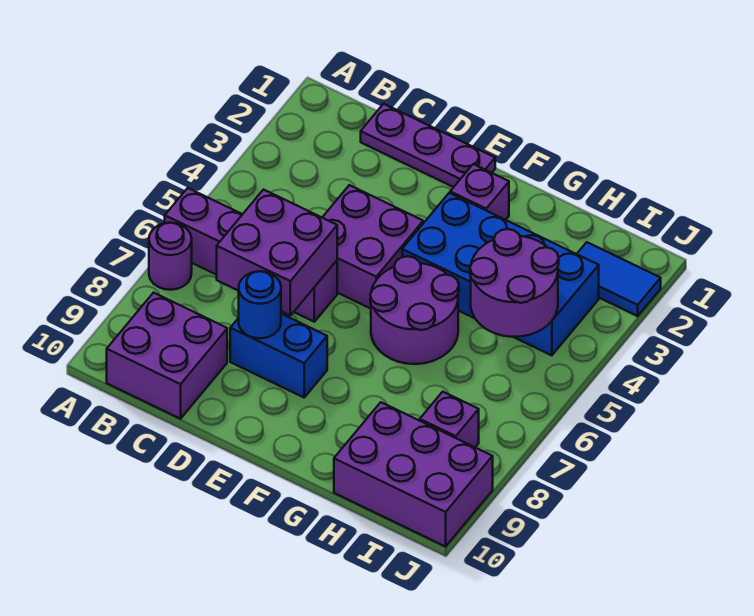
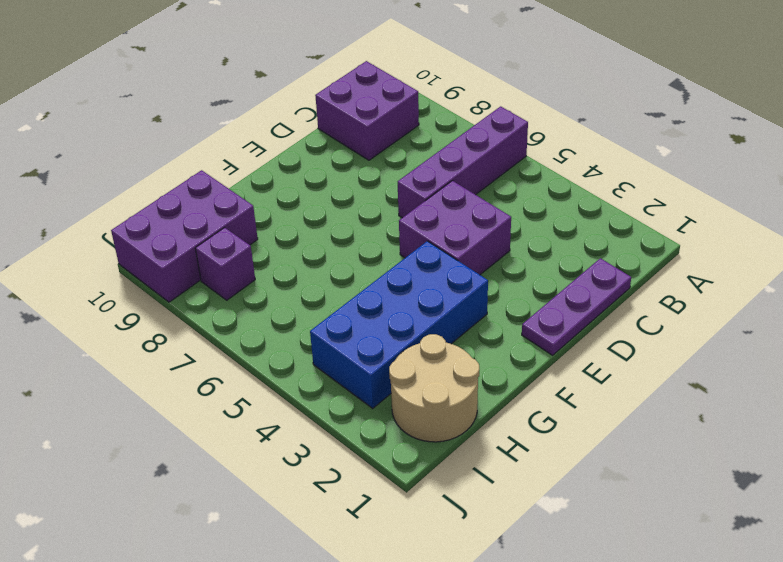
tan round brick H1:I2 level 1 -> blue tile I2:J2 level 1
none -> purple round brick A7 level 1
none -> blue brick D8:E8 level 1
none -> purple brick F2 level 1

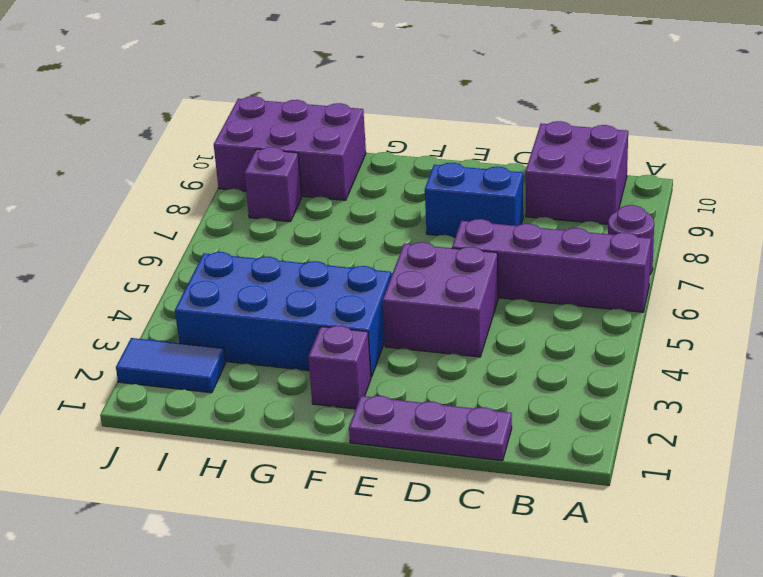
none -> purple round brick F5:G6 level 1
none -> purple brick C6:D7 level 2
none -> blue round brick D8 level 2

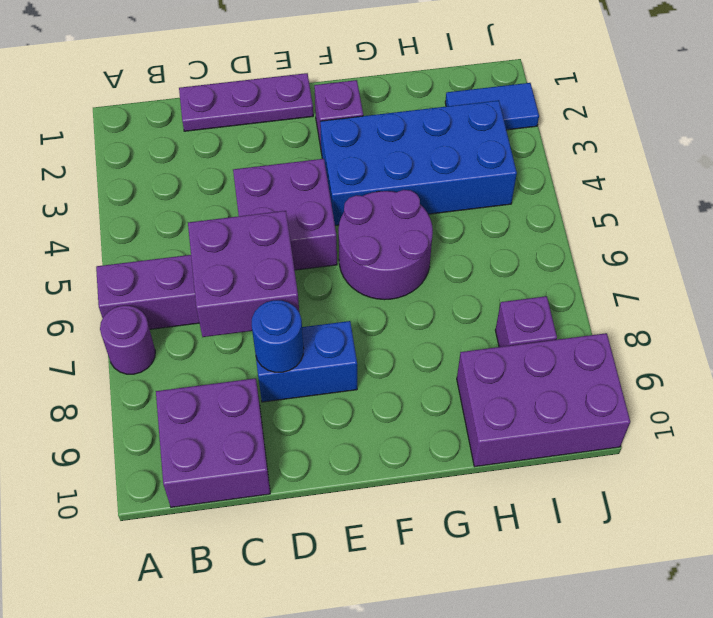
none -> purple round brick H4:I5 level 2

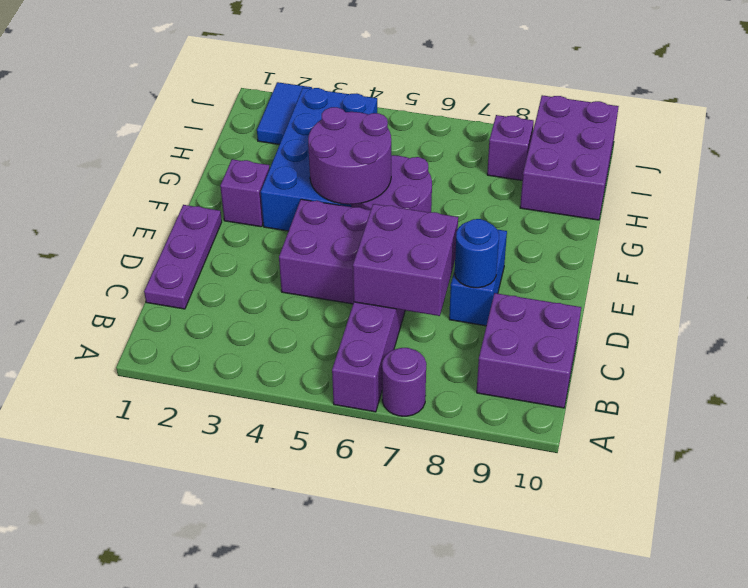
purple round brick F4:G5 level 2 -> purple round brick H4:I5 level 2

